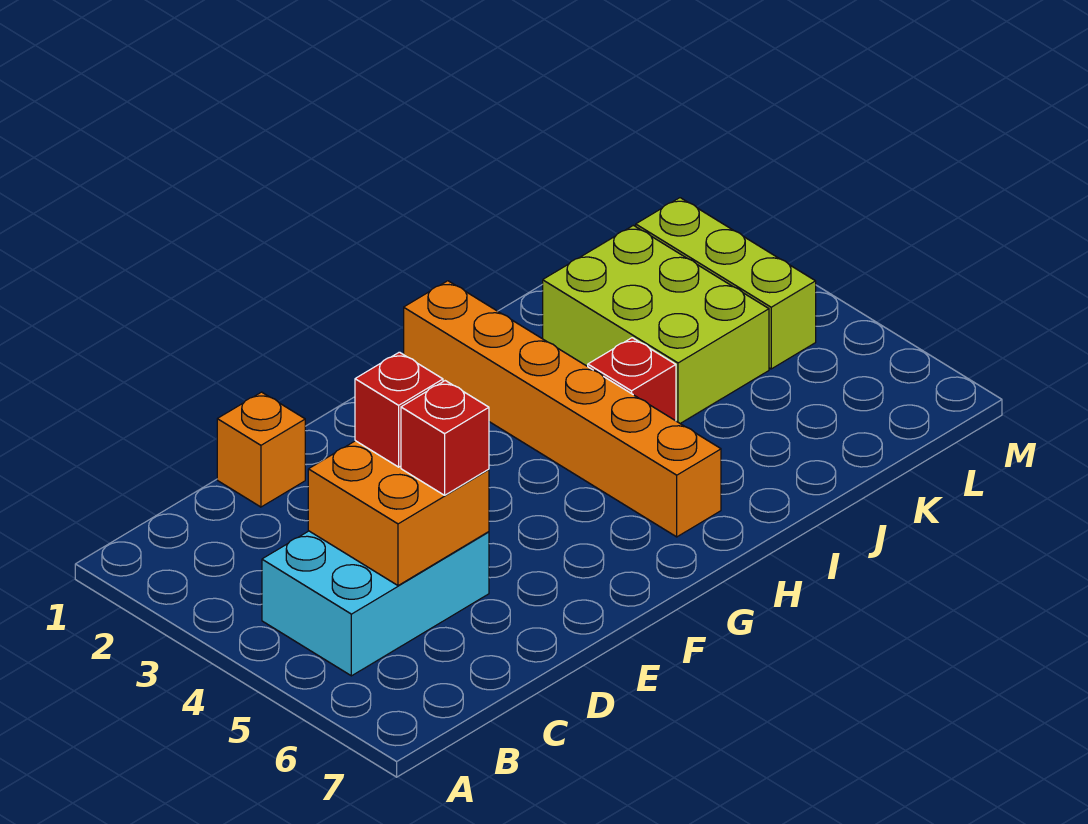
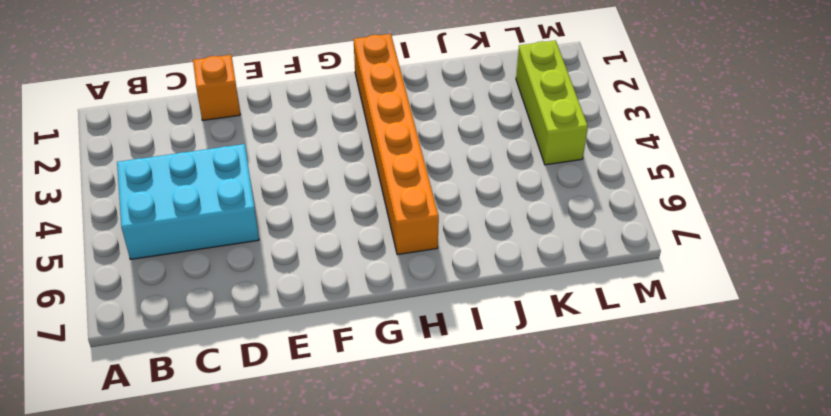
none -> red brick I4 level 1
none -> lime brick J2:K4 level 1

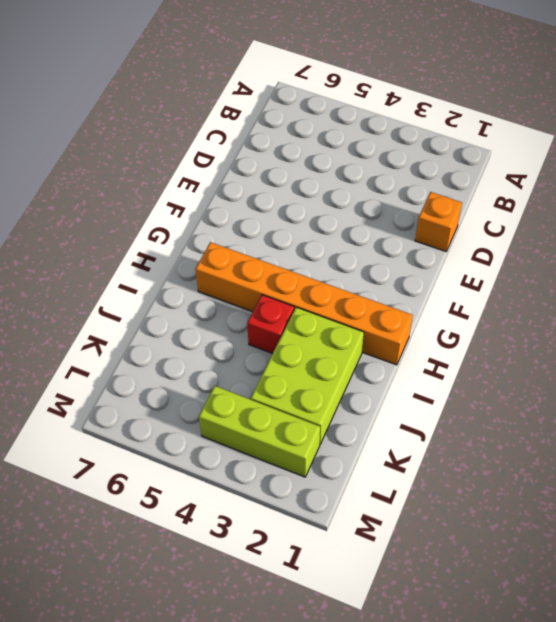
lime brick I2:K3 level 1 -> lime brick J2:K4 level 1
none -> cyan brick B4:D5 level 1
none -> orange brick C4:D5 level 2

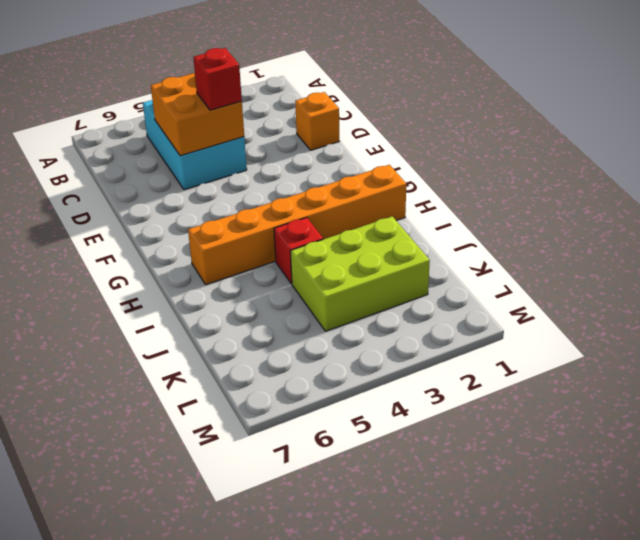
none -> lime brick L2:L4 level 1
none -> red brick D5 level 3

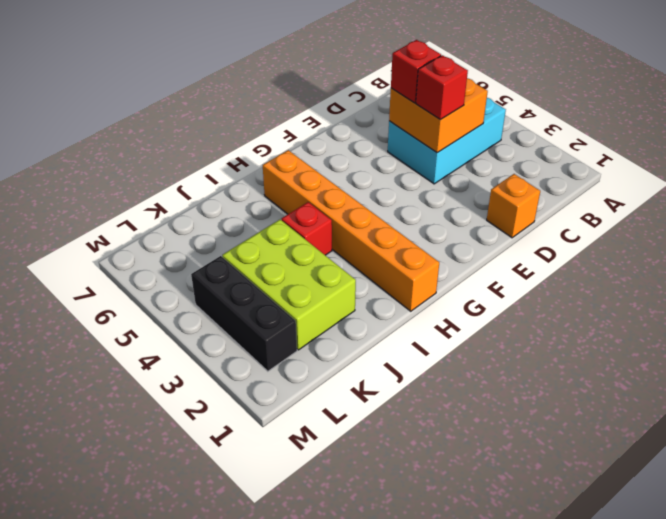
black brick L2:L4 level 1 -> lime brick L2:L4 level 1

